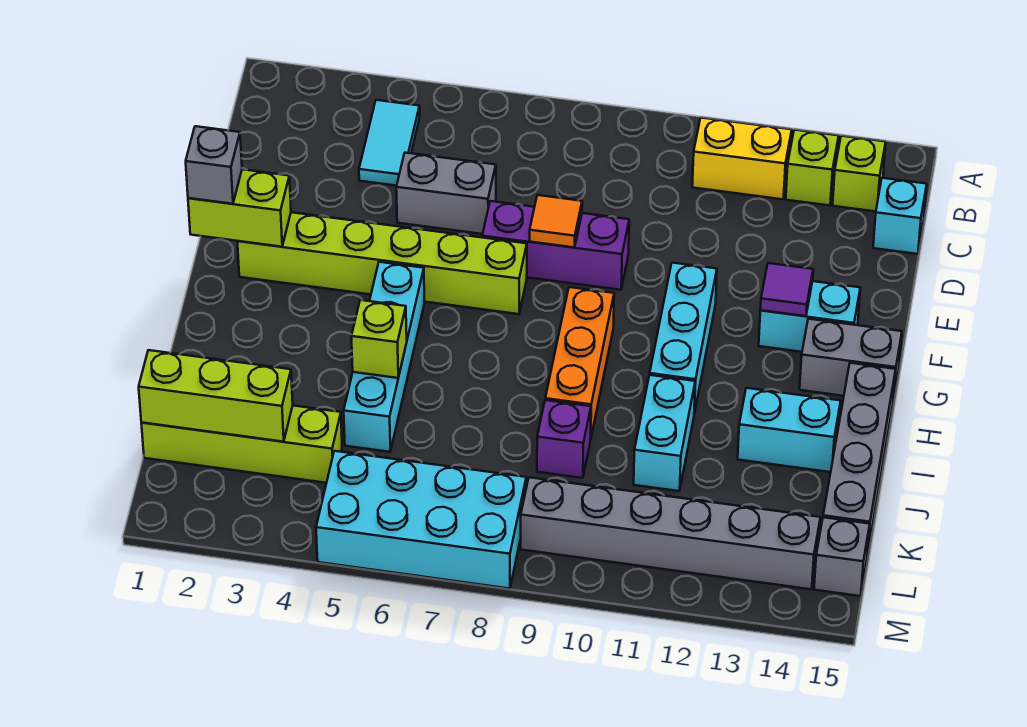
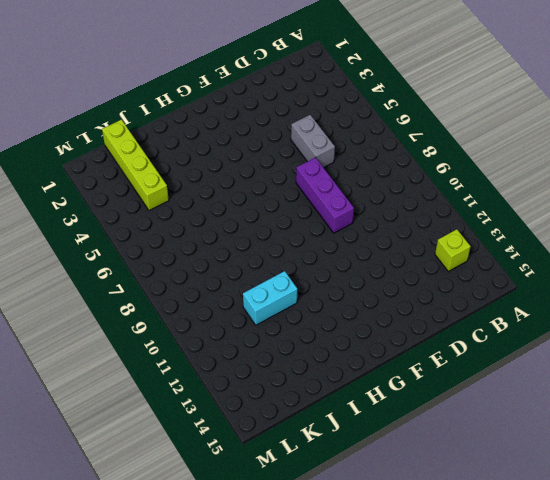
none -> cyan tile B4:C4 level 1
none -> yellow brick B11:B12 level 1
none -> lime brick B14 level 1

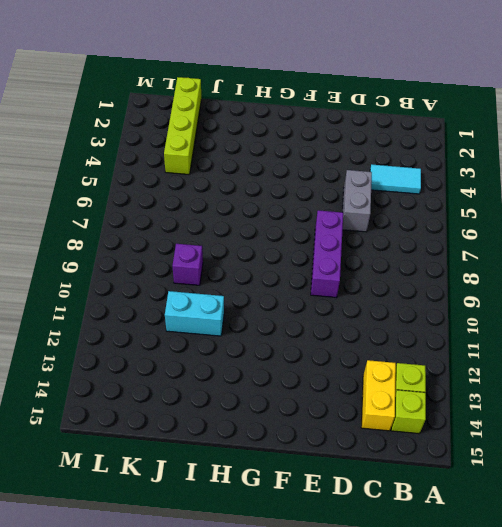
yellow brick C13:C14 level 1 -> yellow brick B11:B12 level 1
none -> cyan brick C15 level 1
none -> lime brick F2:F7 level 1
none -> cyan brick F11:H11 level 1

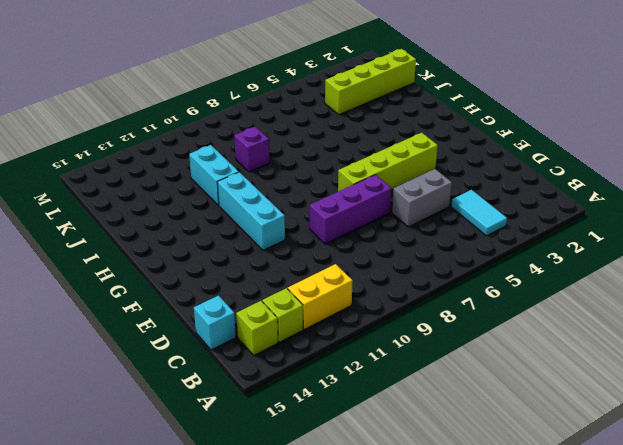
lime brick F4:F7 level 1 -> lime brick F2:F7 level 1
none -> cyan brick F13:F14 level 1
none -> cyan brick G5:J5 level 1
none -> orange brick G9:I9 level 1

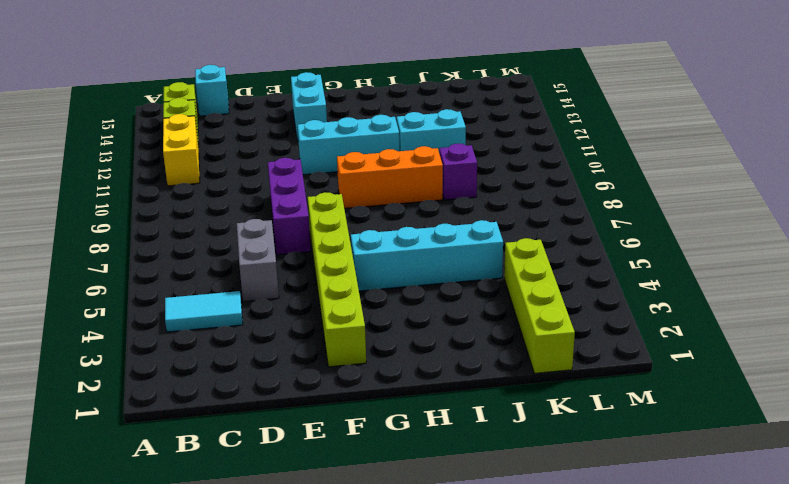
none -> grey brick G14:G15 level 1
none -> grey brick H15:K15 level 1
none -> cyan brick I13:I14 level 1

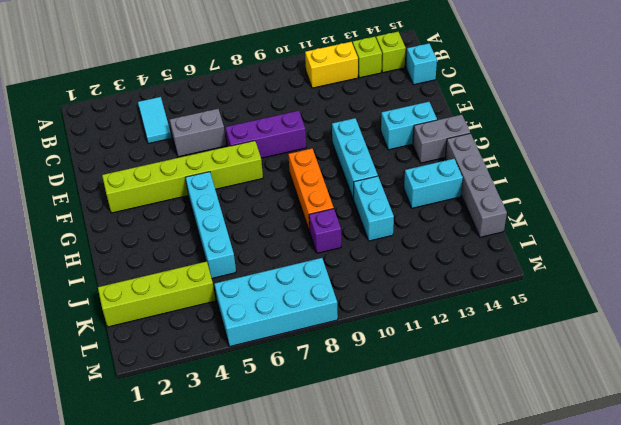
none -> grey brick L9:L14 level 1
none -> grey brick L15 level 1
none -> orange tile E8 level 2

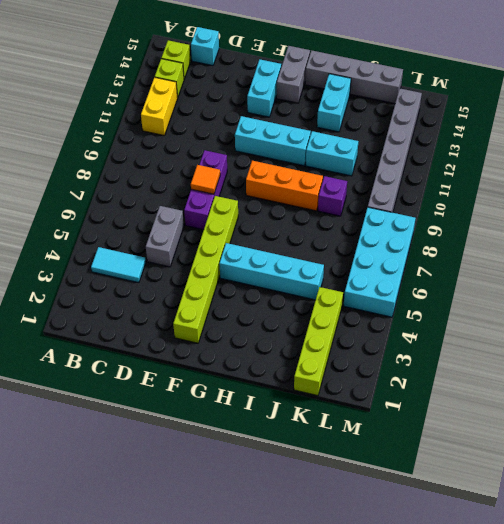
none -> grey brick L15 level 1
none -> lime brick F1:F2 level 2
none -> purple tile F13 level 2

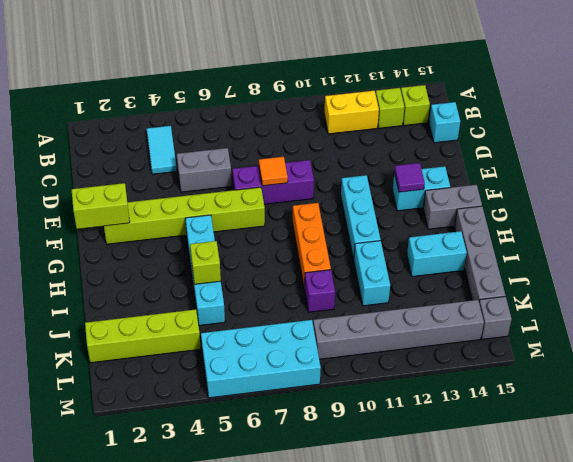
none -> lime brick K1:K3 level 2
none -> grey brick F1 level 3

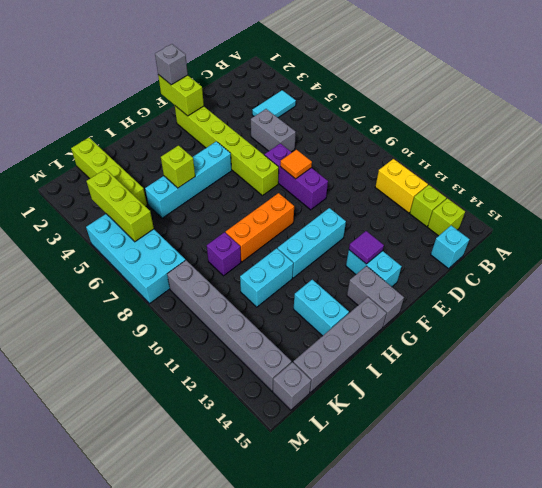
lime brick L4:L6 level 2 -> lime brick K1:K3 level 2

